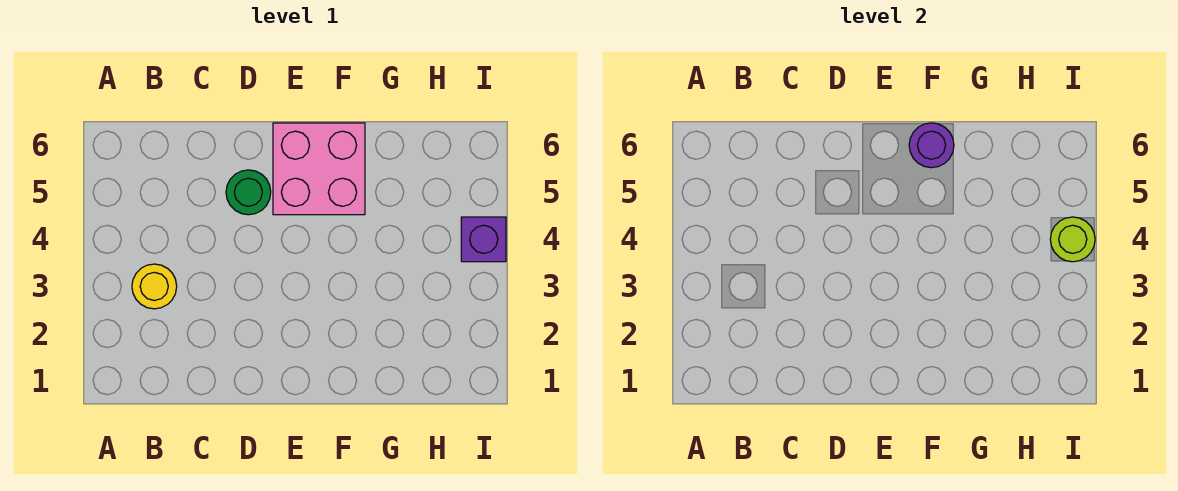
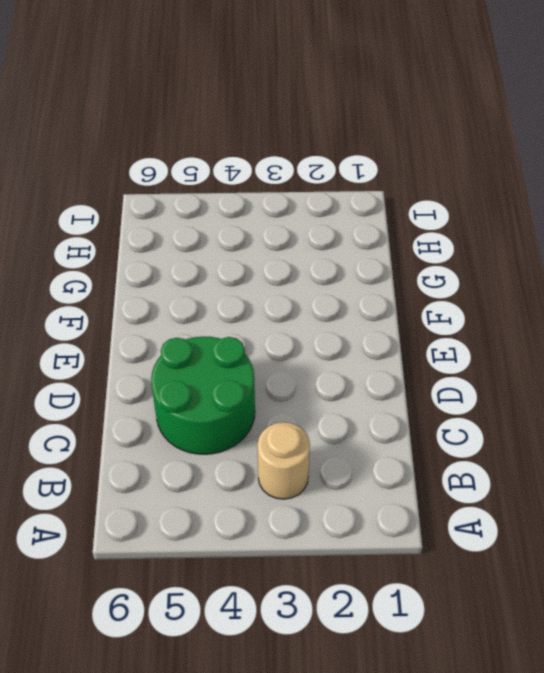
tan round brick B3 level 1 -> yellow round brick B3 level 1
green round brick C4:D5 level 1 -> green round brick D5 level 1
none -> pink brick E5:F6 level 1
none -> purple brick I4 level 1

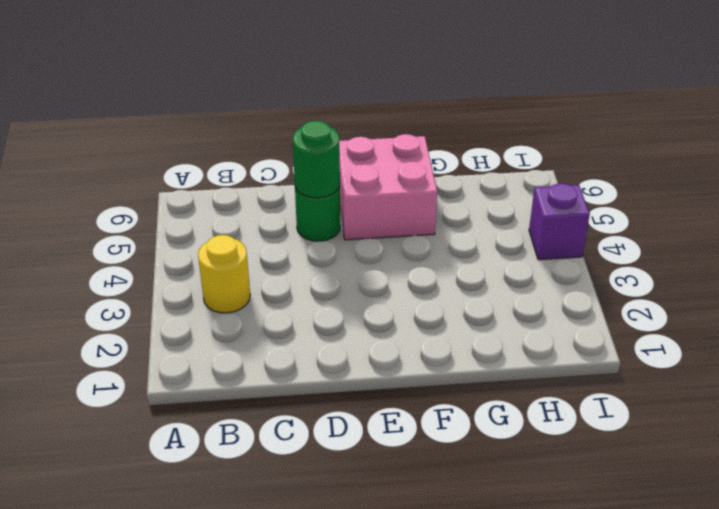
green round brick D5 level 2 -> none
none -> purple round brick F6 level 2
none -> lime round brick I4 level 2

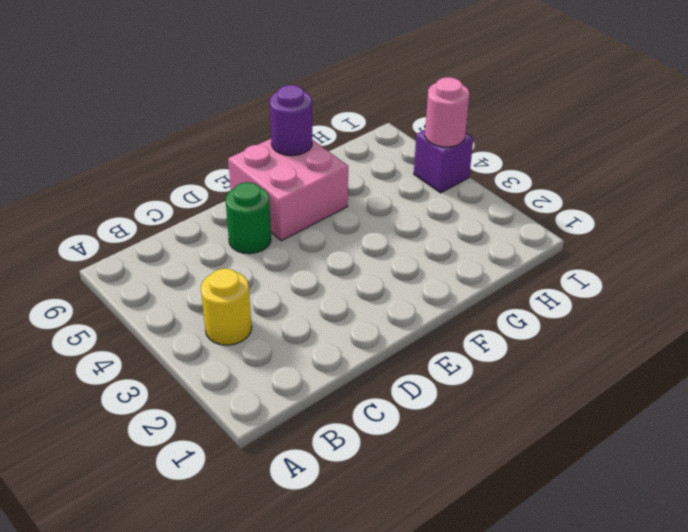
pink round brick I4 level 2 -> lime round brick I4 level 2

